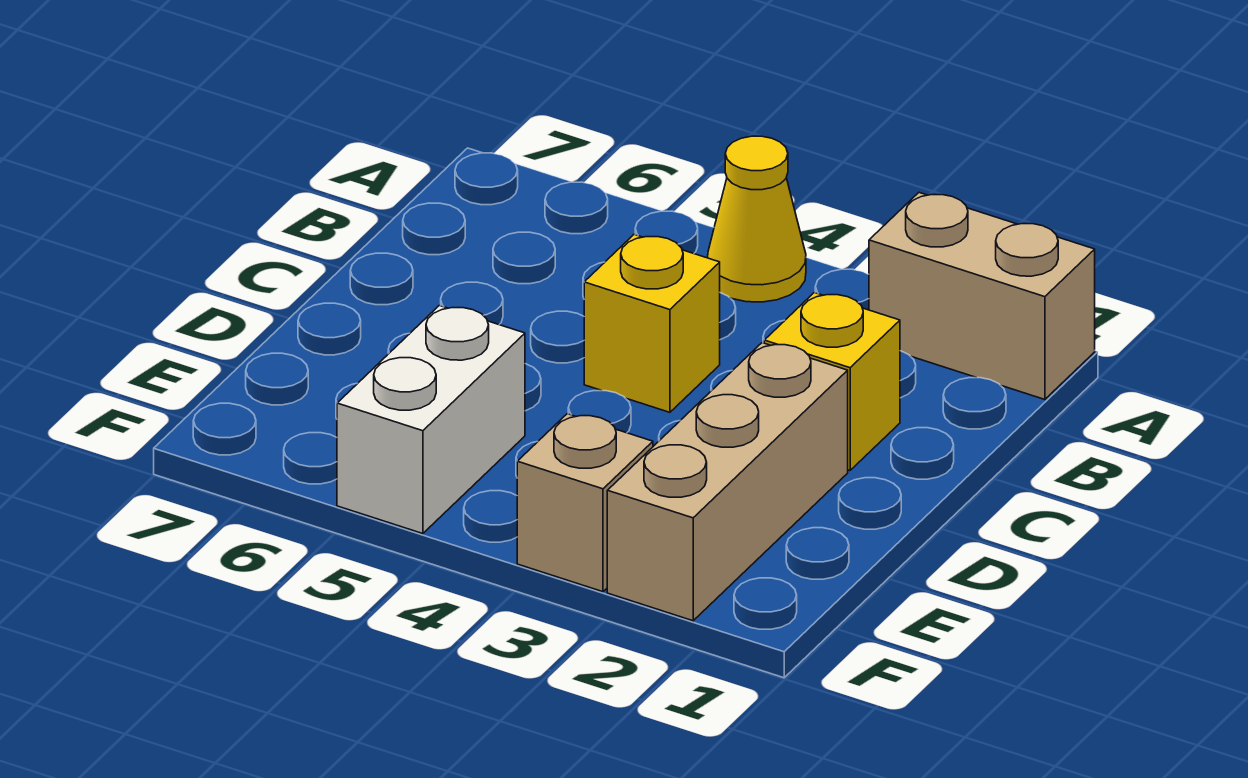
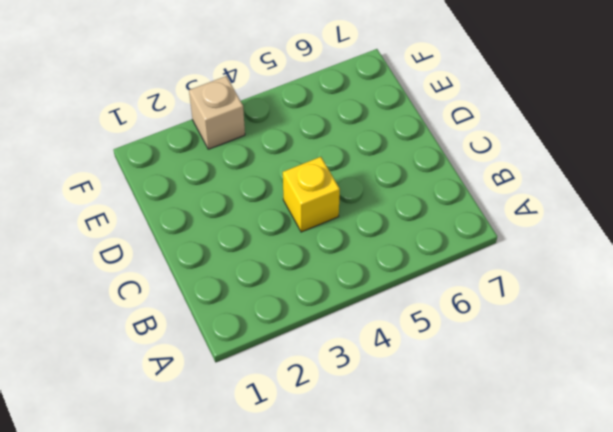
none -> tan brick A1:A2 level 1
none -> yellow cone A4 level 1

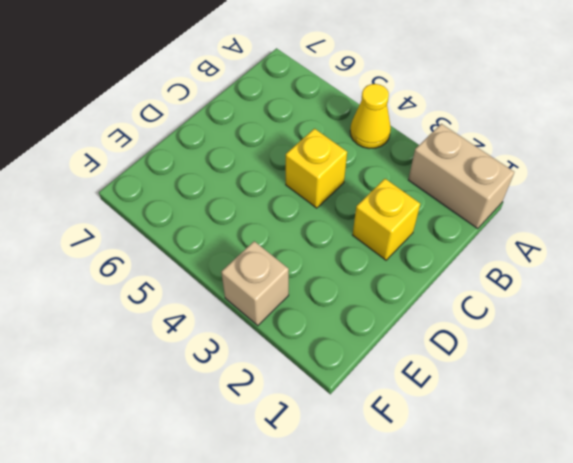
none -> tan brick D2:F2 level 1
none -> white brick E5:F5 level 1

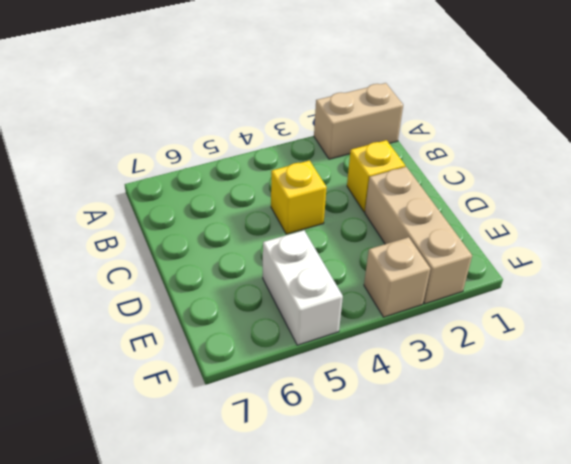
none -> yellow cone A4 level 1

